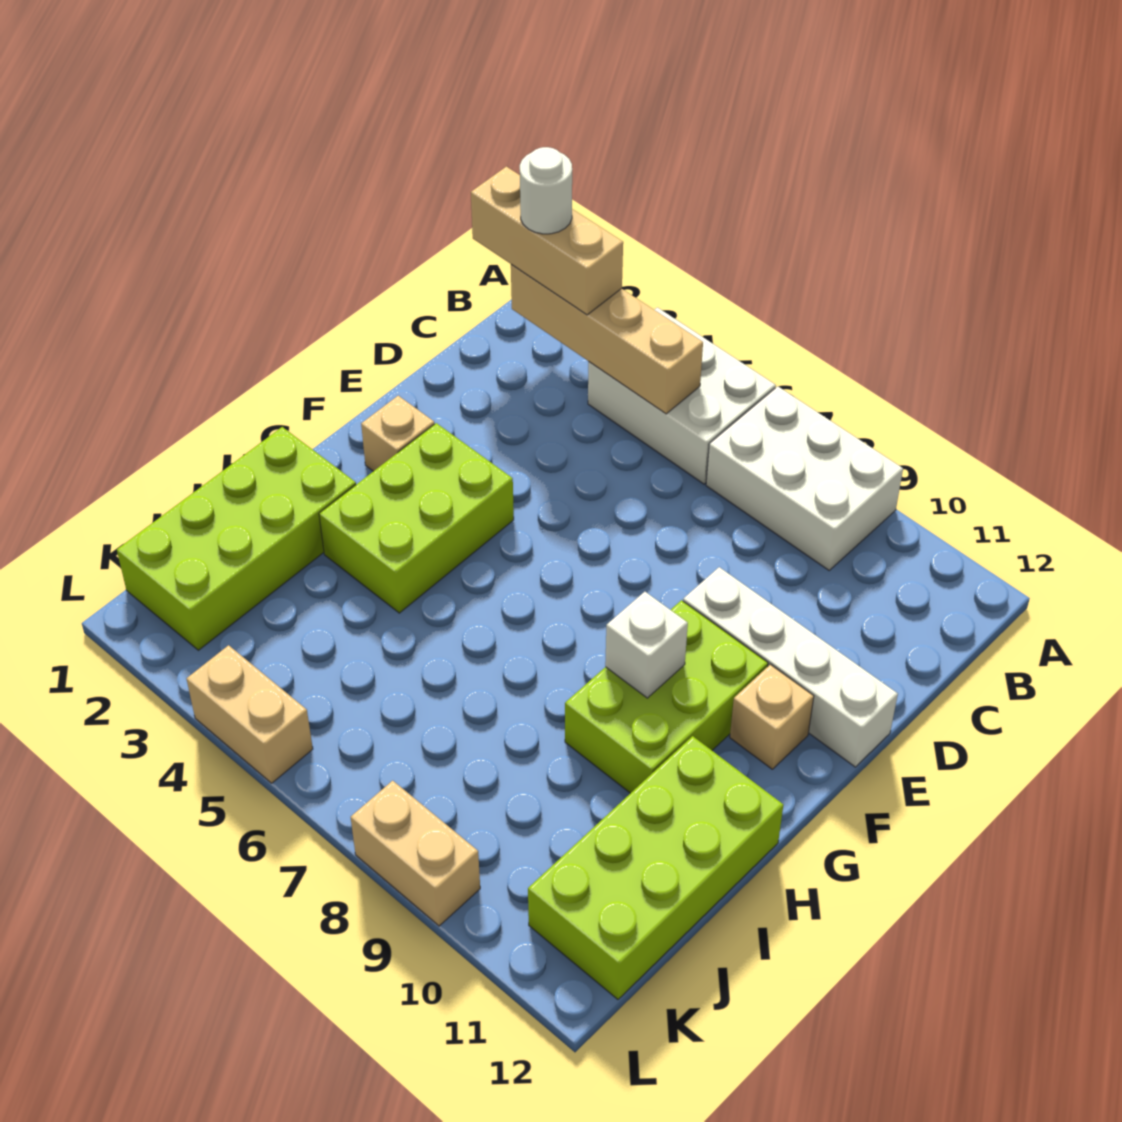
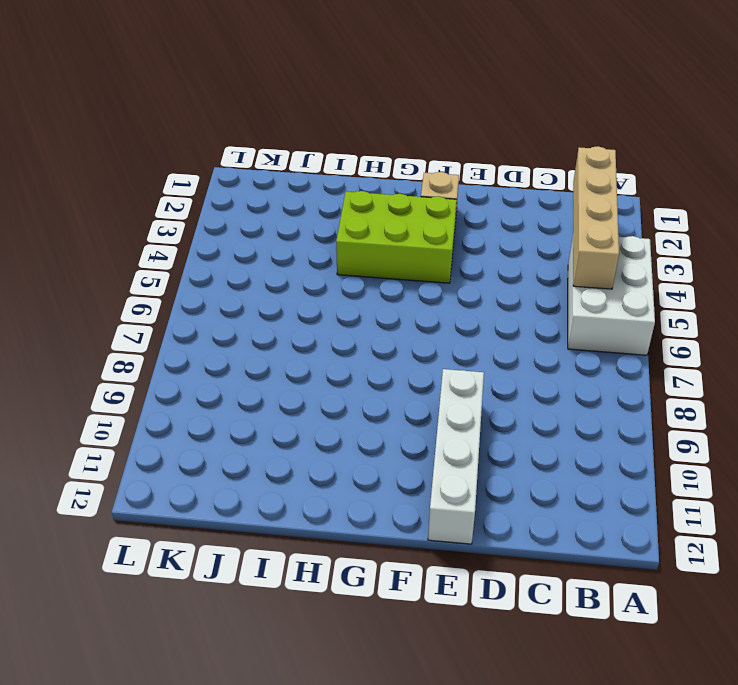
none -> white brick A7:B9 level 1
none -> lime brick F9:H10 level 1
none -> tan brick F11 level 1

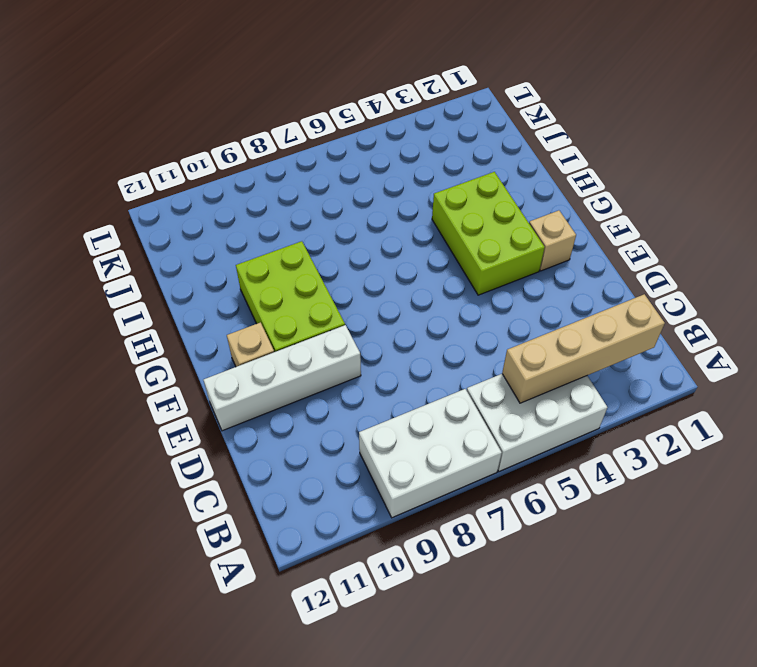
none -> lime brick H1:K2 level 1
none -> lime brick H11:K12 level 1
none -> tan brick L4:L5 level 1

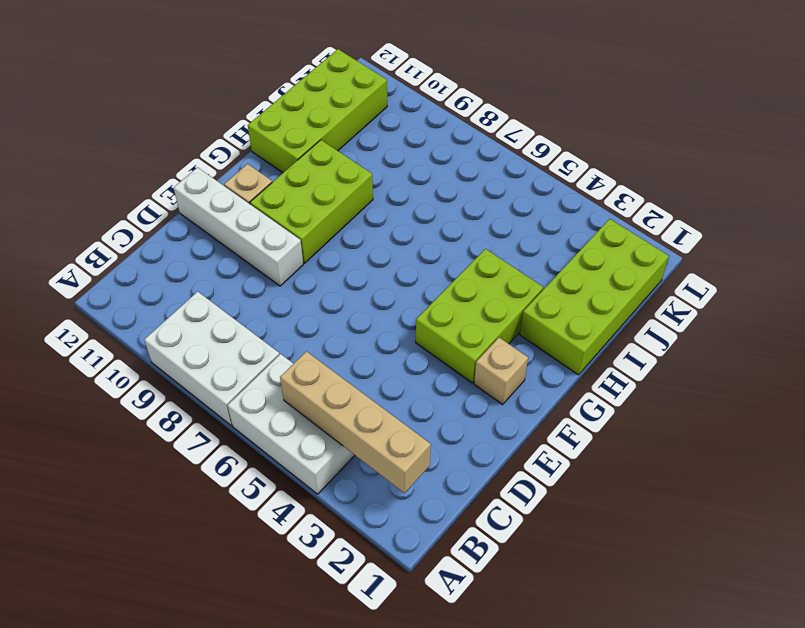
none -> tan brick L4:L5 level 1
none -> tan brick L8:L9 level 1
none -> white brick G9 level 2

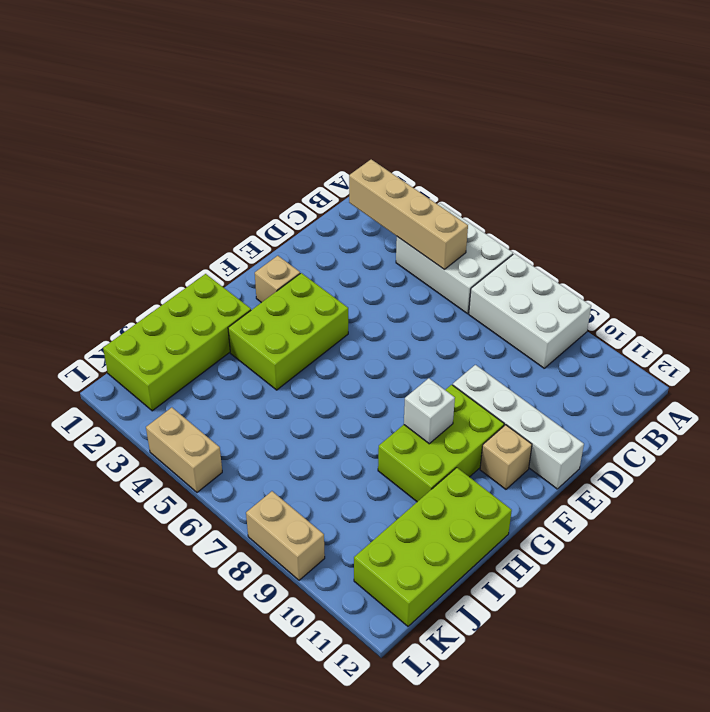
none -> tan brick B1:B3 level 3
none -> white round brick B2 level 4

